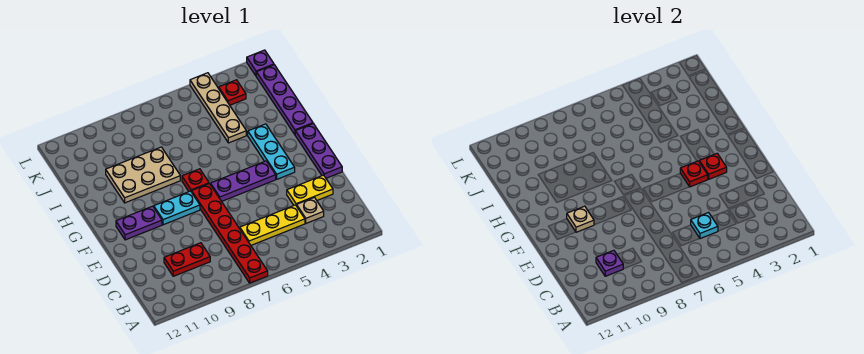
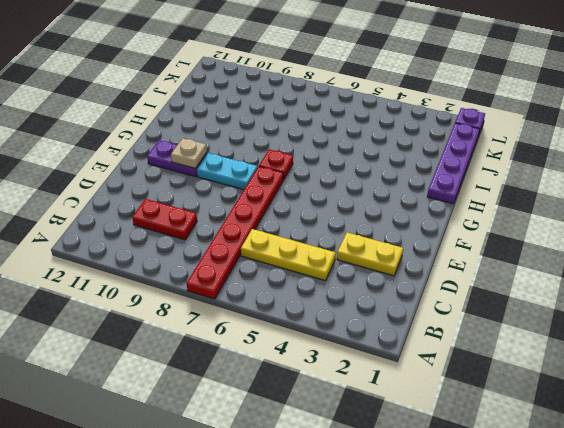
none -> tan plate C3 level 1
none -> purple plate E1:G1 level 1
none -> cyan plate F3:H3 level 1

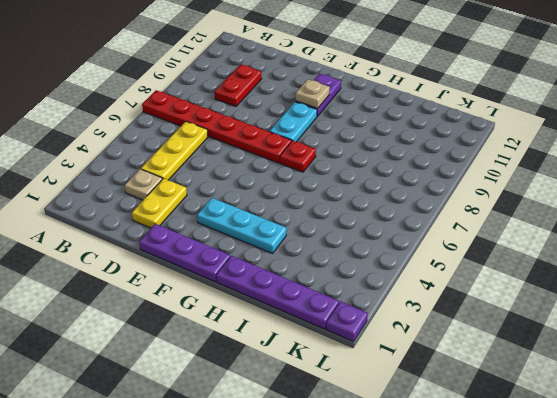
none -> purple plate F4:F6 level 1
none -> tan plate H8:I10 level 1
none -> tan plate I4:L4 level 1

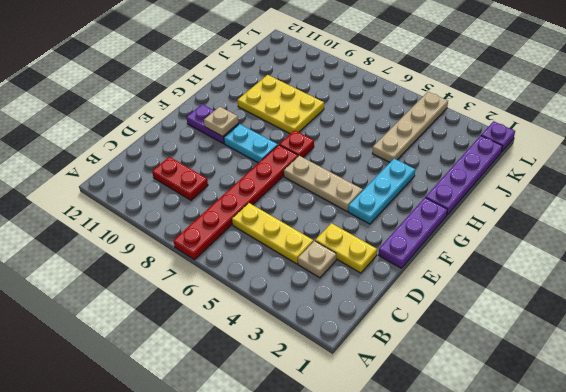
tan plate F4:F6 level 1 -> purple plate F4:F6 level 1
yellow plate H8:I10 level 1 -> tan plate H8:I10 level 1
none -> red plate K3 level 1
none -> cyan plate C5 level 2
none -> purple plate C10 level 2

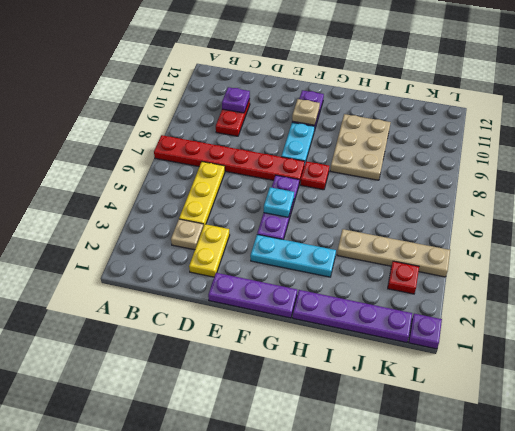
cyan plate F5 level 2 -> cyan plate C5 level 2
none -> red plate F3 level 2
none -> red plate F4 level 2

